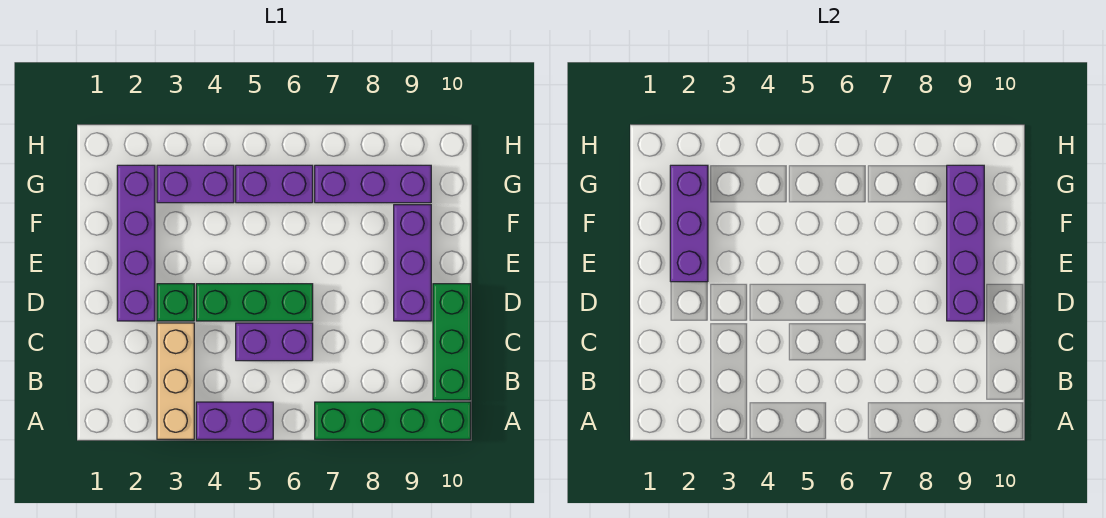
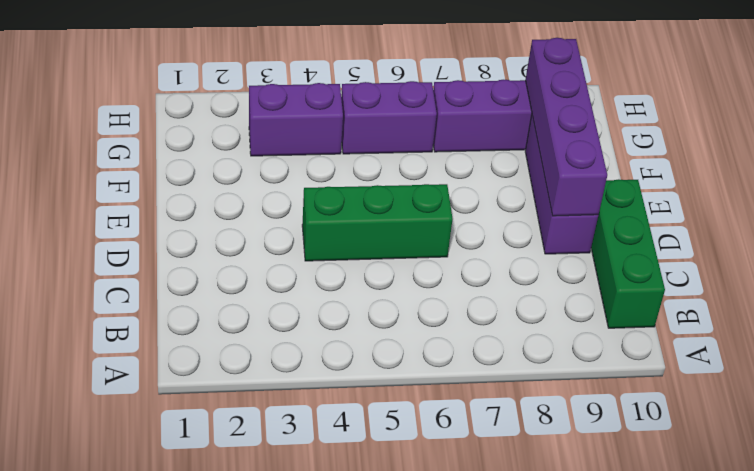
none -> tan brick A3:C3 level 1
none -> purple brick A4:A5 level 1
none -> green brick A7:A10 level 1

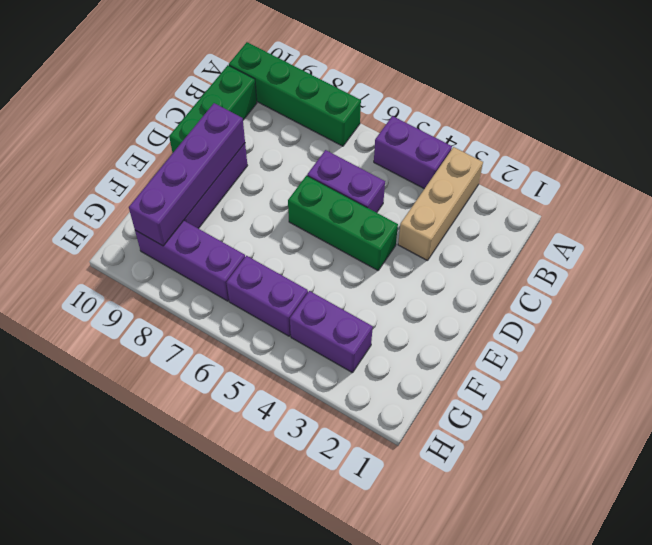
none -> purple brick D2:G2 level 1
none -> green brick D3 level 1
none -> purple brick E2:G2 level 2

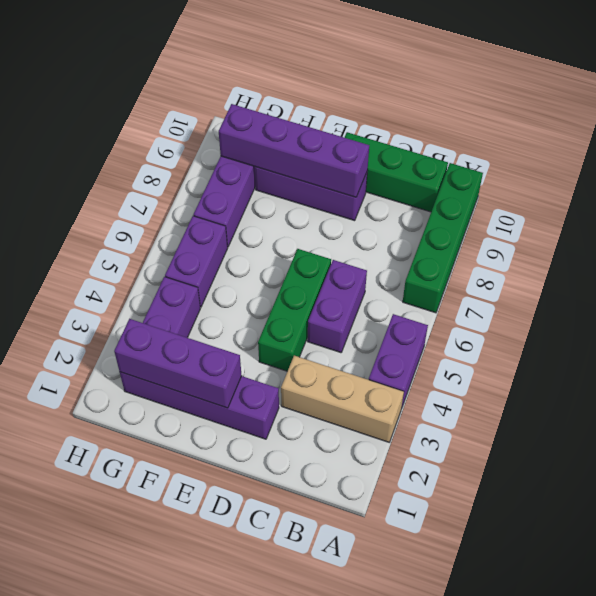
none -> green brick D3 level 1

